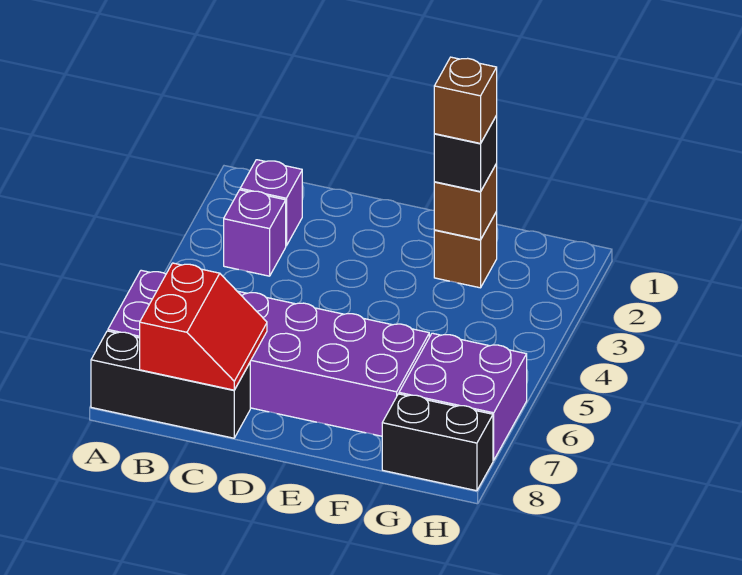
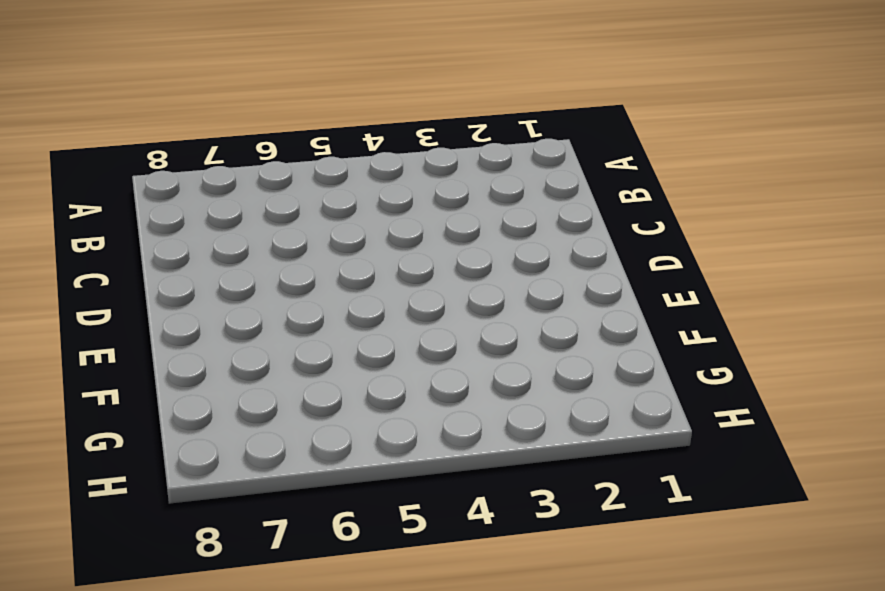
none -> purple brick A6:F7 level 1
none -> black brick A8:C8 level 1

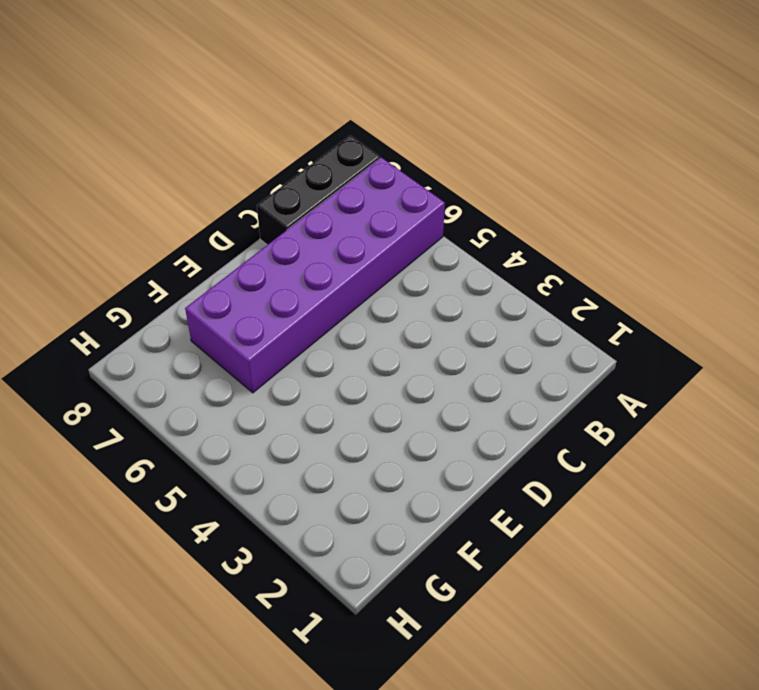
none -> purple brick B2 level 1
none -> purple brick B3 level 1

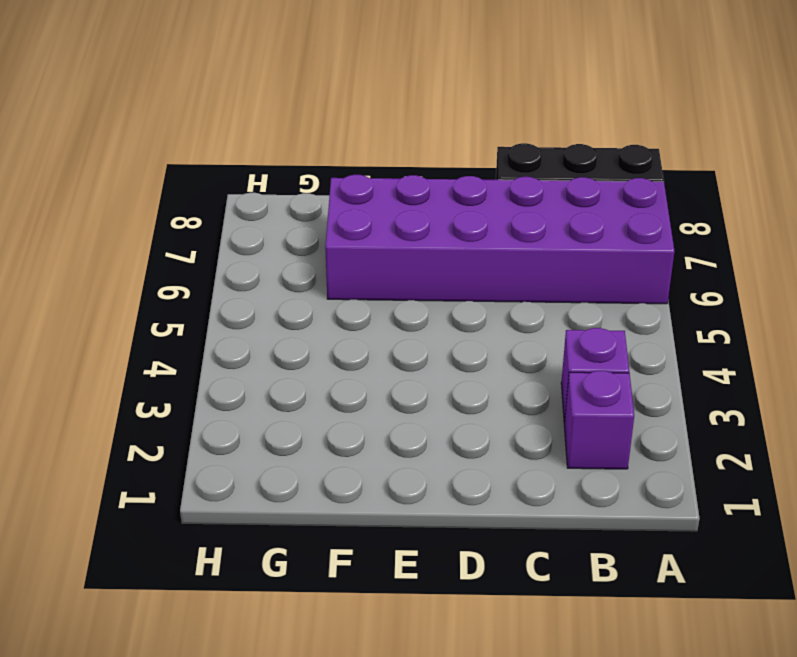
none -> brown brick F2 level 1
none -> purple brick G6:H7 level 1

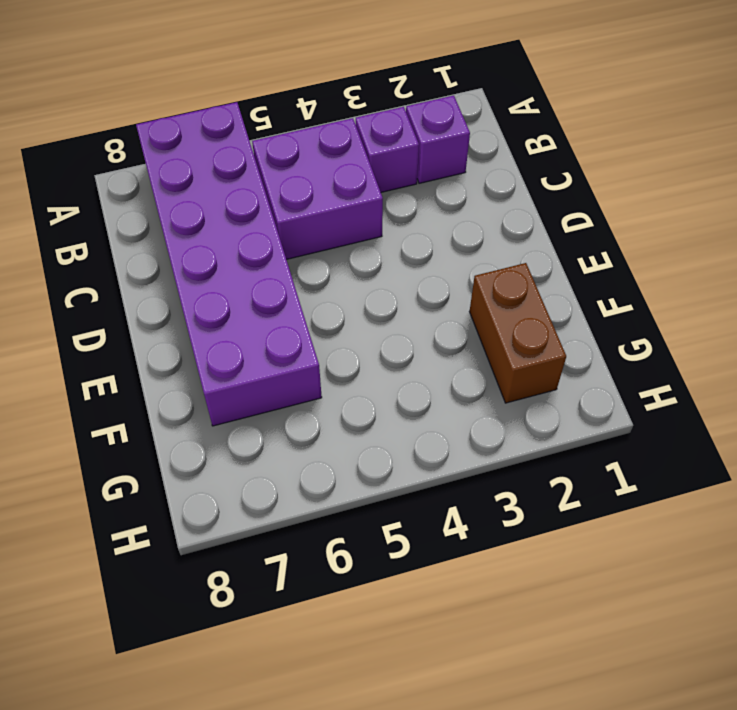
purple brick B4:C5 level 1 -> purple brick G6:H7 level 1
brown brick F2:G2 level 1 -> brown brick F2 level 1
none -> black brick A8:C8 level 1
none -> black brick G8:H8 level 1

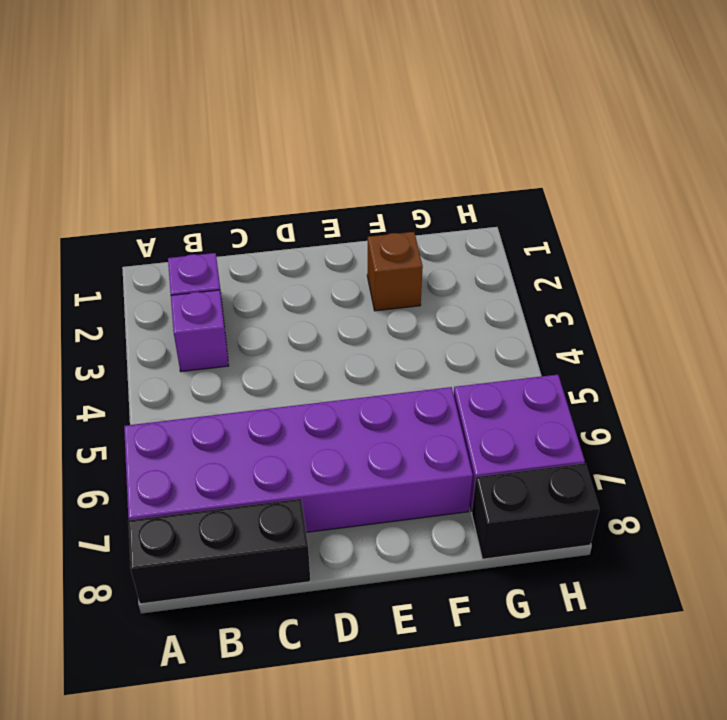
none -> red slope B7:C8 level 2 top B
none -> brown brick F2 level 2

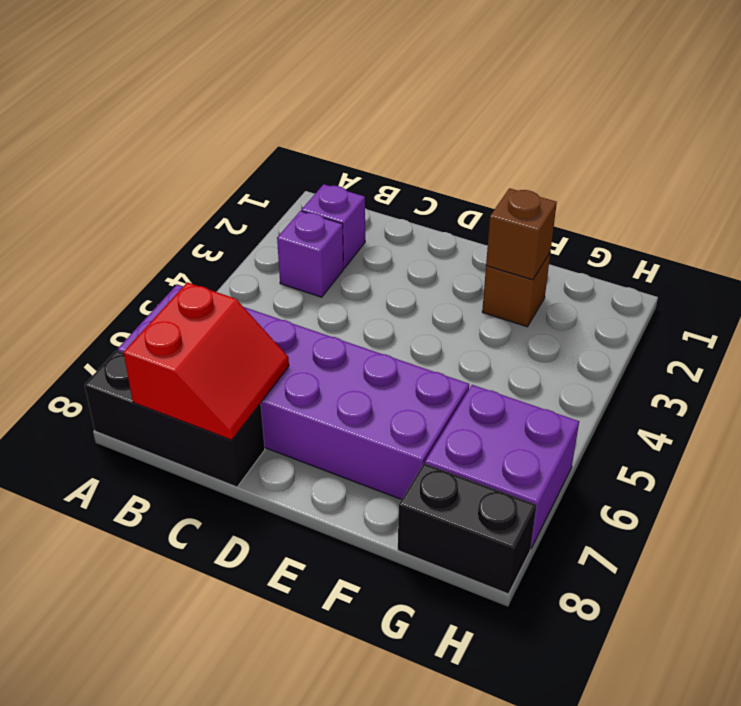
none -> black brick F2 level 3
none -> brown brick F2 level 4

